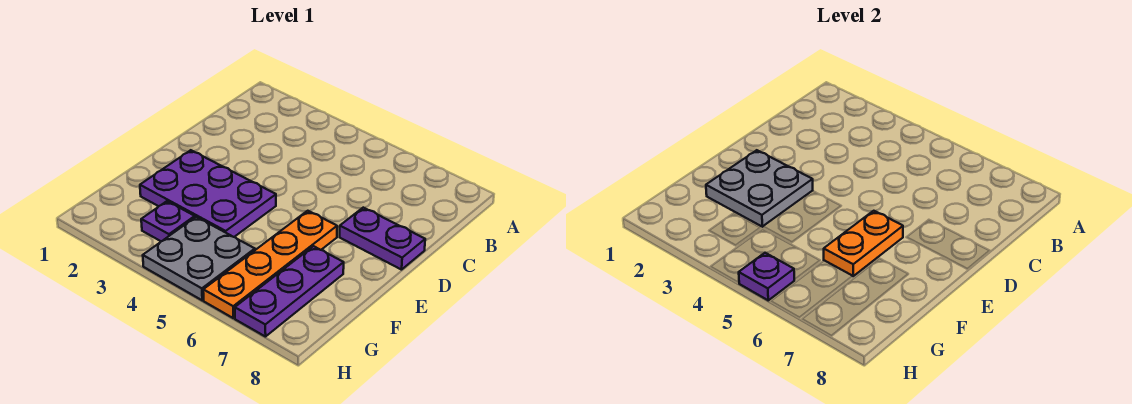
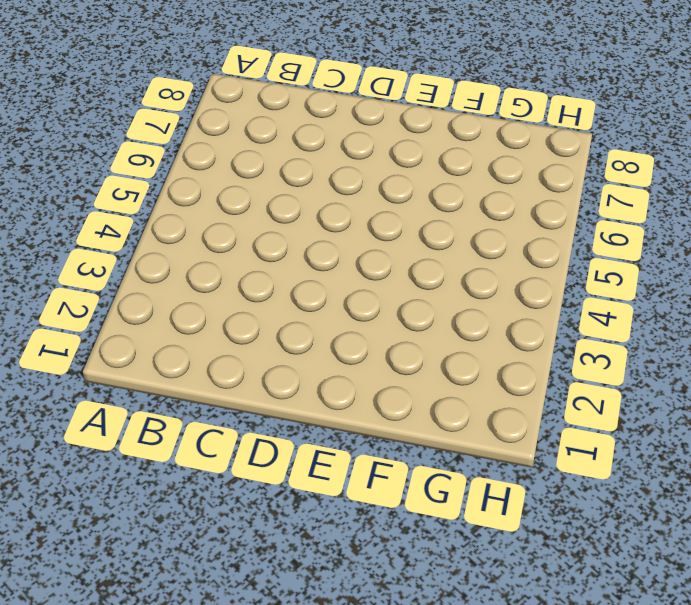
none -> purple plate D7:D8 level 1
none -> purple plate E2:F4 level 1

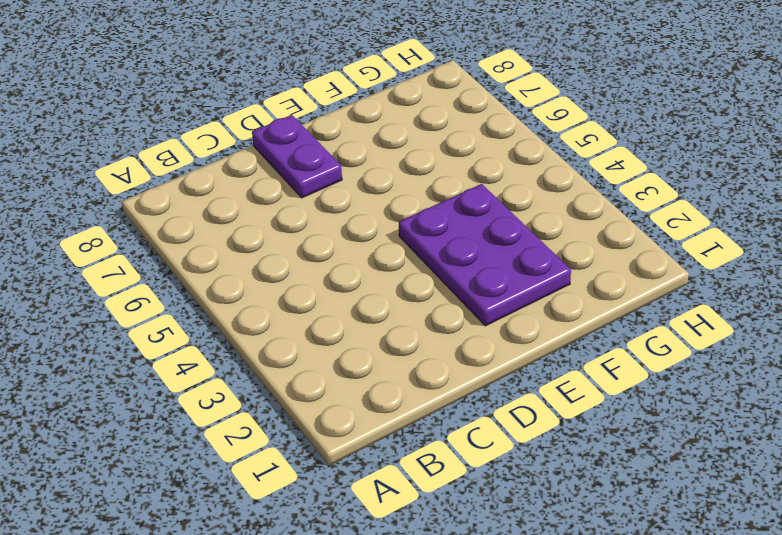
none -> orange plate E6:H6 level 1
none -> purple plate F7:H7 level 1

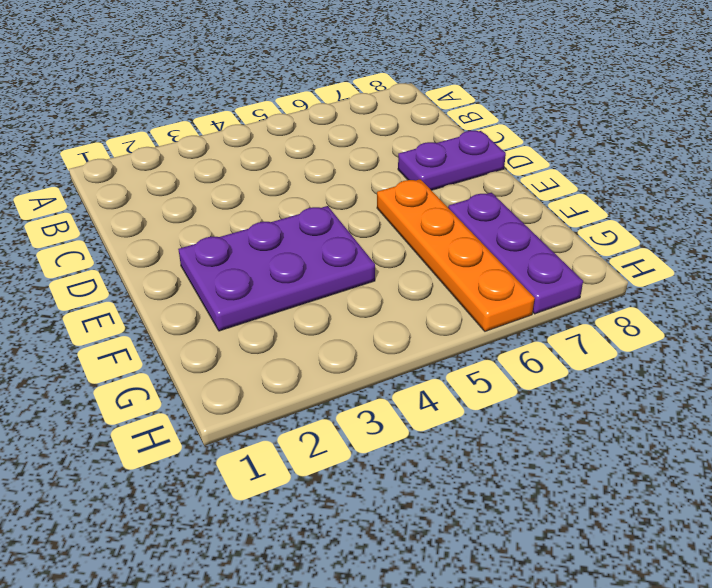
none -> purple plate G3 level 1
none -> grey plate G4:H5 level 1

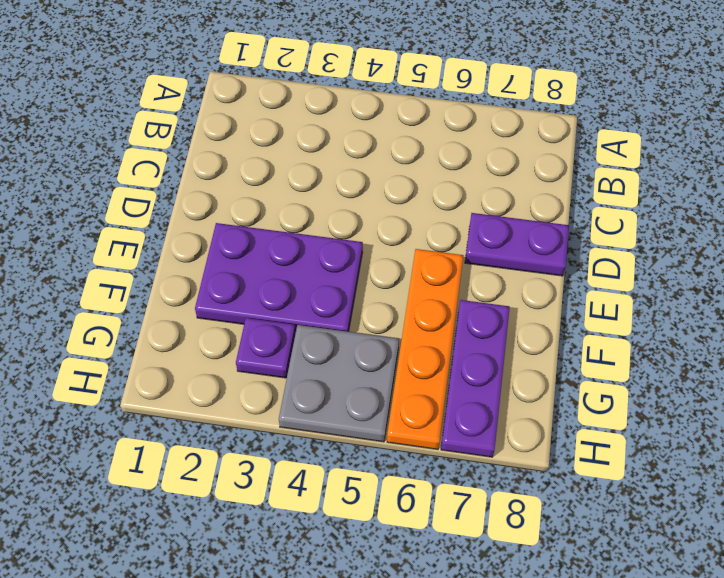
none -> grey plate E2:F3 level 2
none -> orange plate E6:F6 level 2

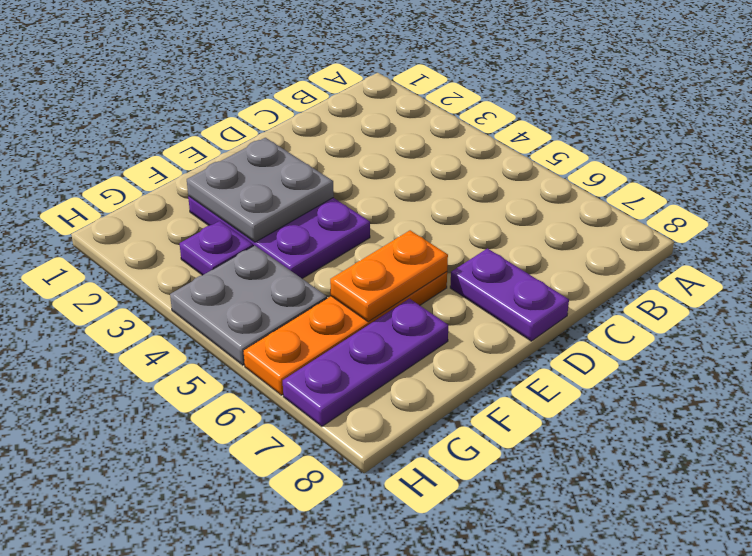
none -> purple plate H5 level 2

